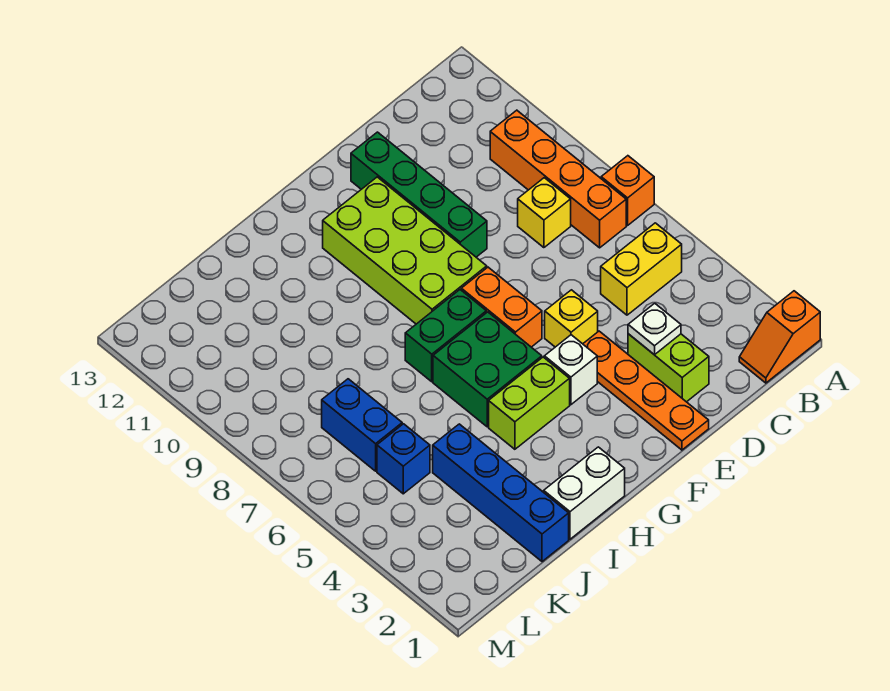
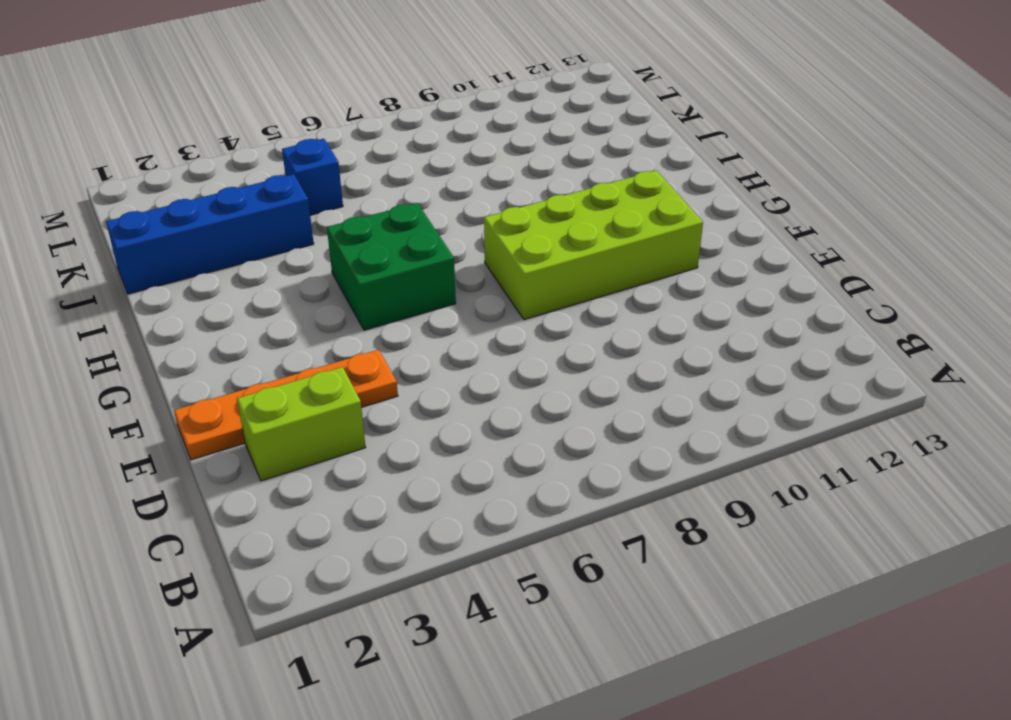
none -> orange slope A1:B1 level 1 top A
none -> orange brick A7 level 1
none -> yellow brick B5:C5 level 1

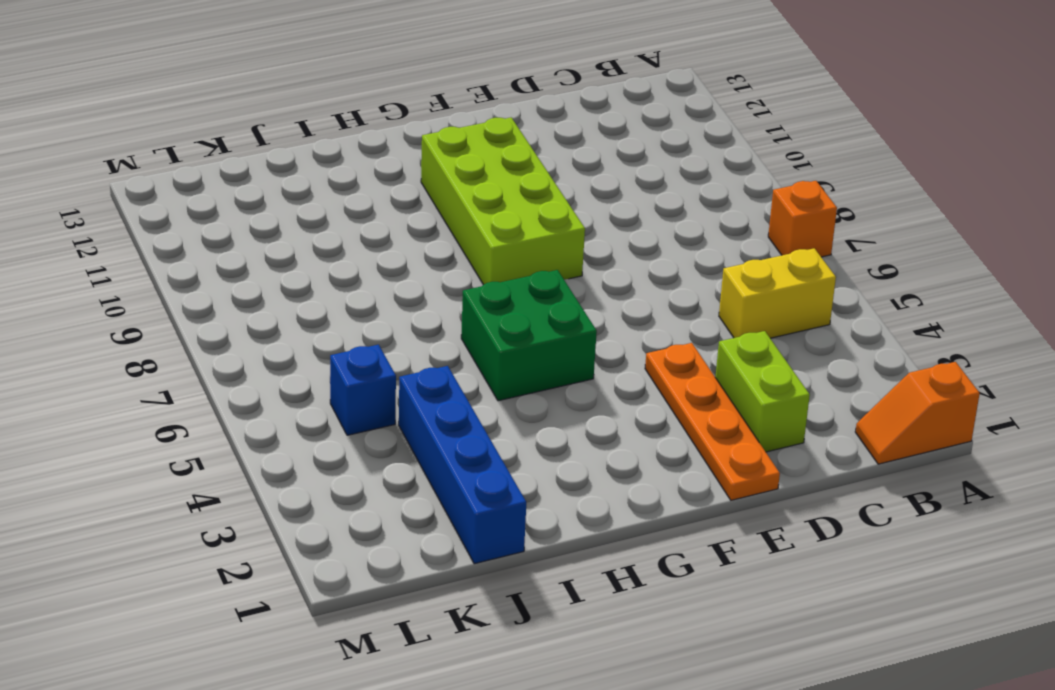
none -> orange brick B7:B10 level 1
none -> yellow brick C8 level 1
none -> yellow brick E5 level 1

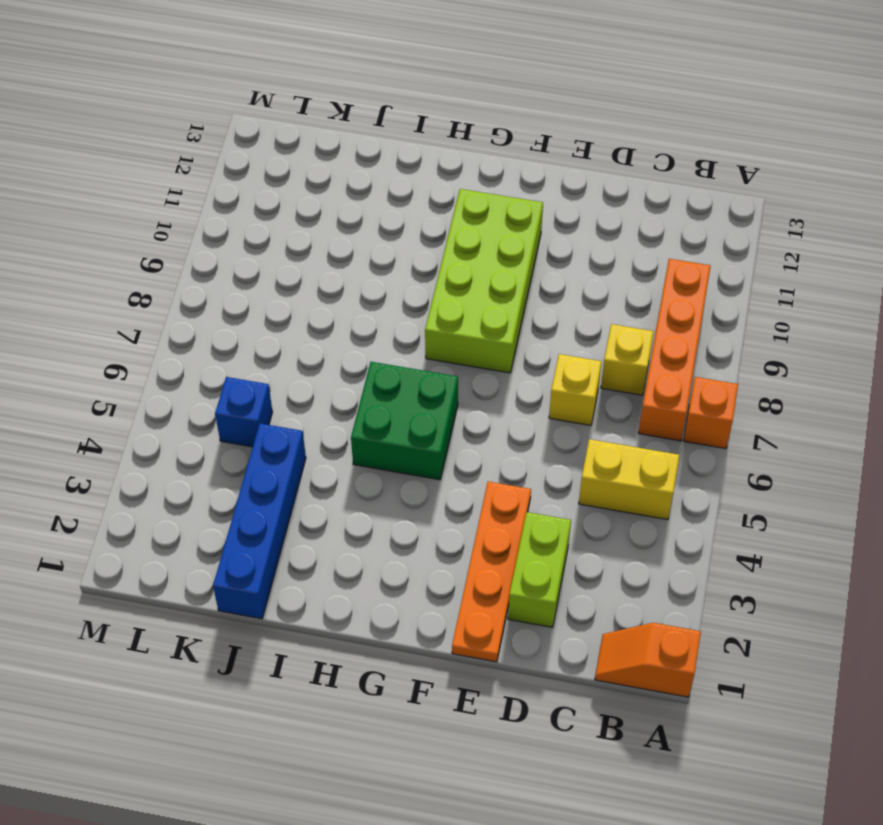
yellow brick D7 level 1 -> yellow brick E5 level 1
none -> green brick E9:E12 level 1
none -> white brick F4 level 1
none -> orange brick F6:F7 level 1

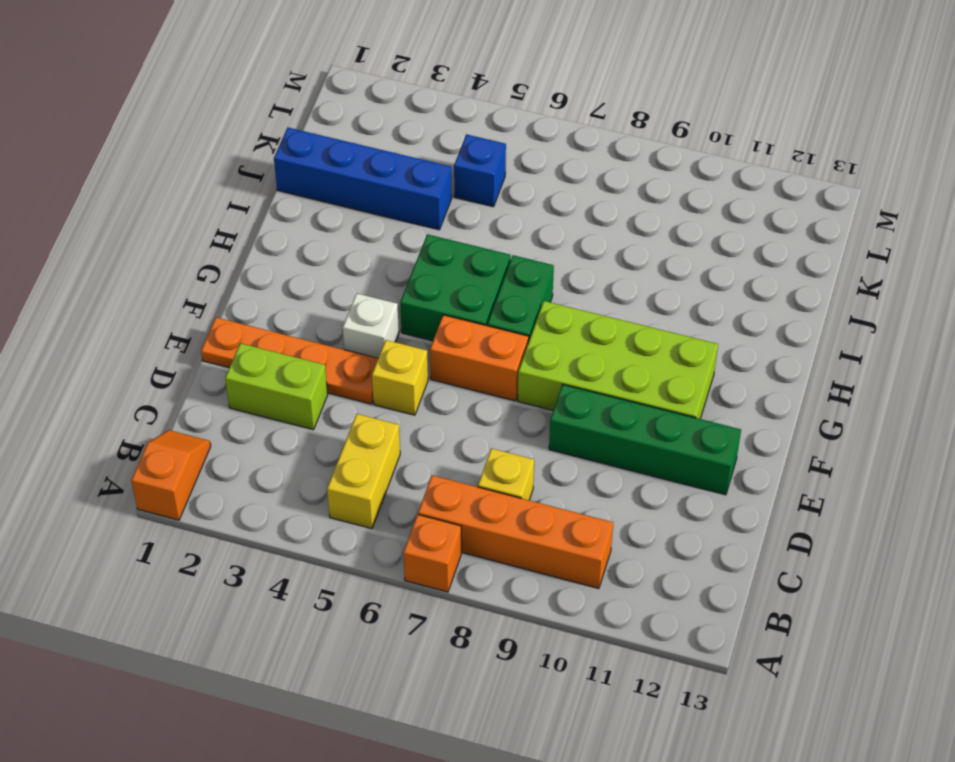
none -> lime brick G4:H4 level 1
none -> white brick H1:I1 level 1
none -> blue brick K6:K7 level 1

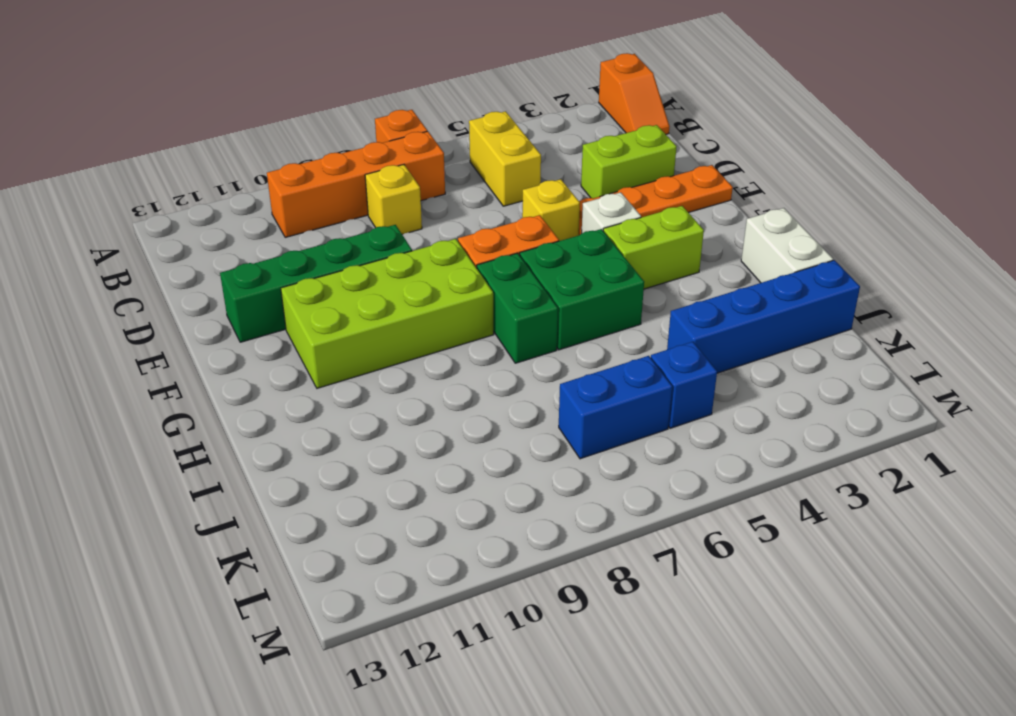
lime brick G3:G4 level 1 -> lime brick G4:H4 level 1
none -> white plate D3 level 2

